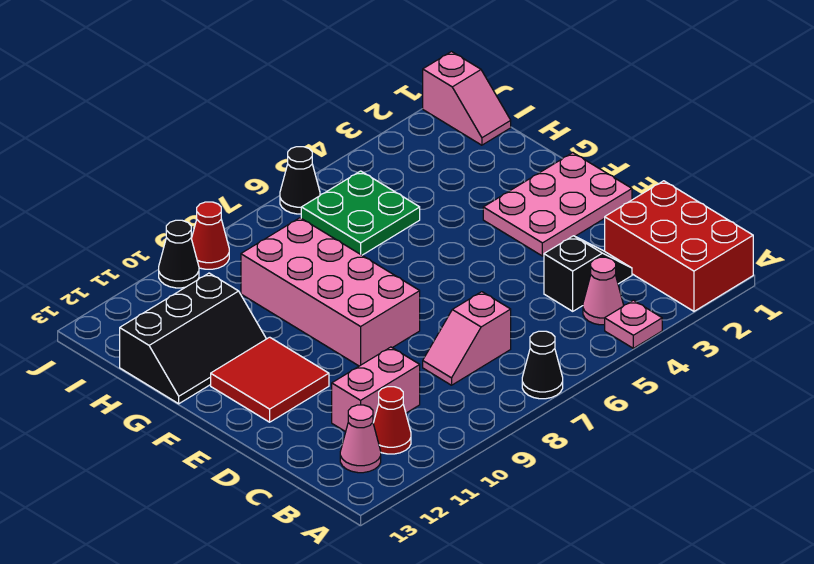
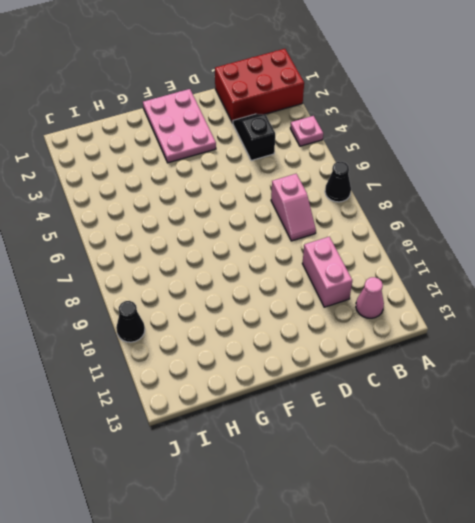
none -> pink cone B4 level 1
none -> red cone B11 level 1
none -> pink brick E8:H9 level 1

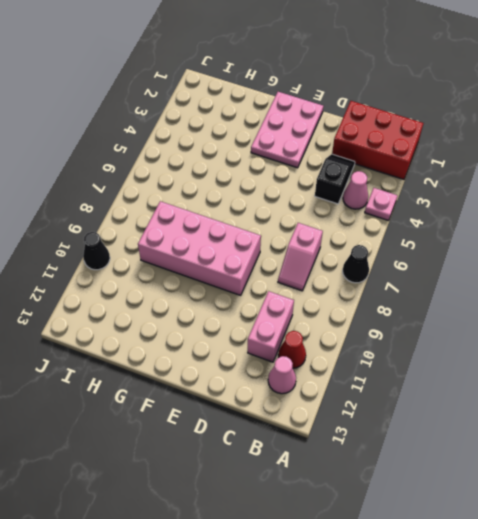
none -> red tile E11:F12 level 1
none -> black slope G11:H13 level 1 top H
none -> green plate H5:I6 level 1

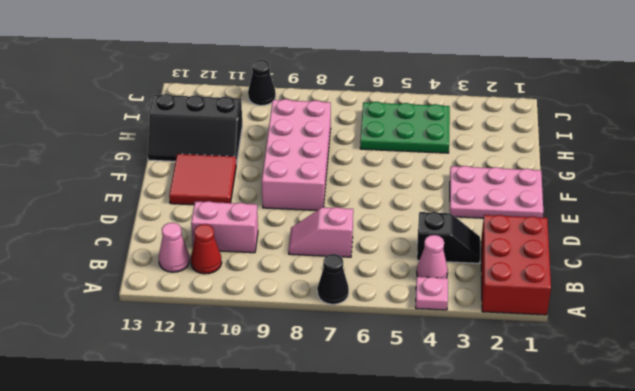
green plate H4:I6 level 1 -> green plate H5:I6 level 1
none -> pink slope I1:J1 level 1 top J
none -> black cone J6 level 1
none -> red cone J9 level 1

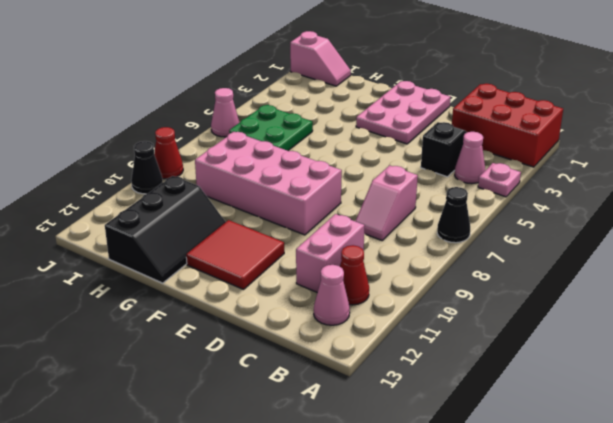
pink cone J6 level 1 -> black cone J6 level 1

